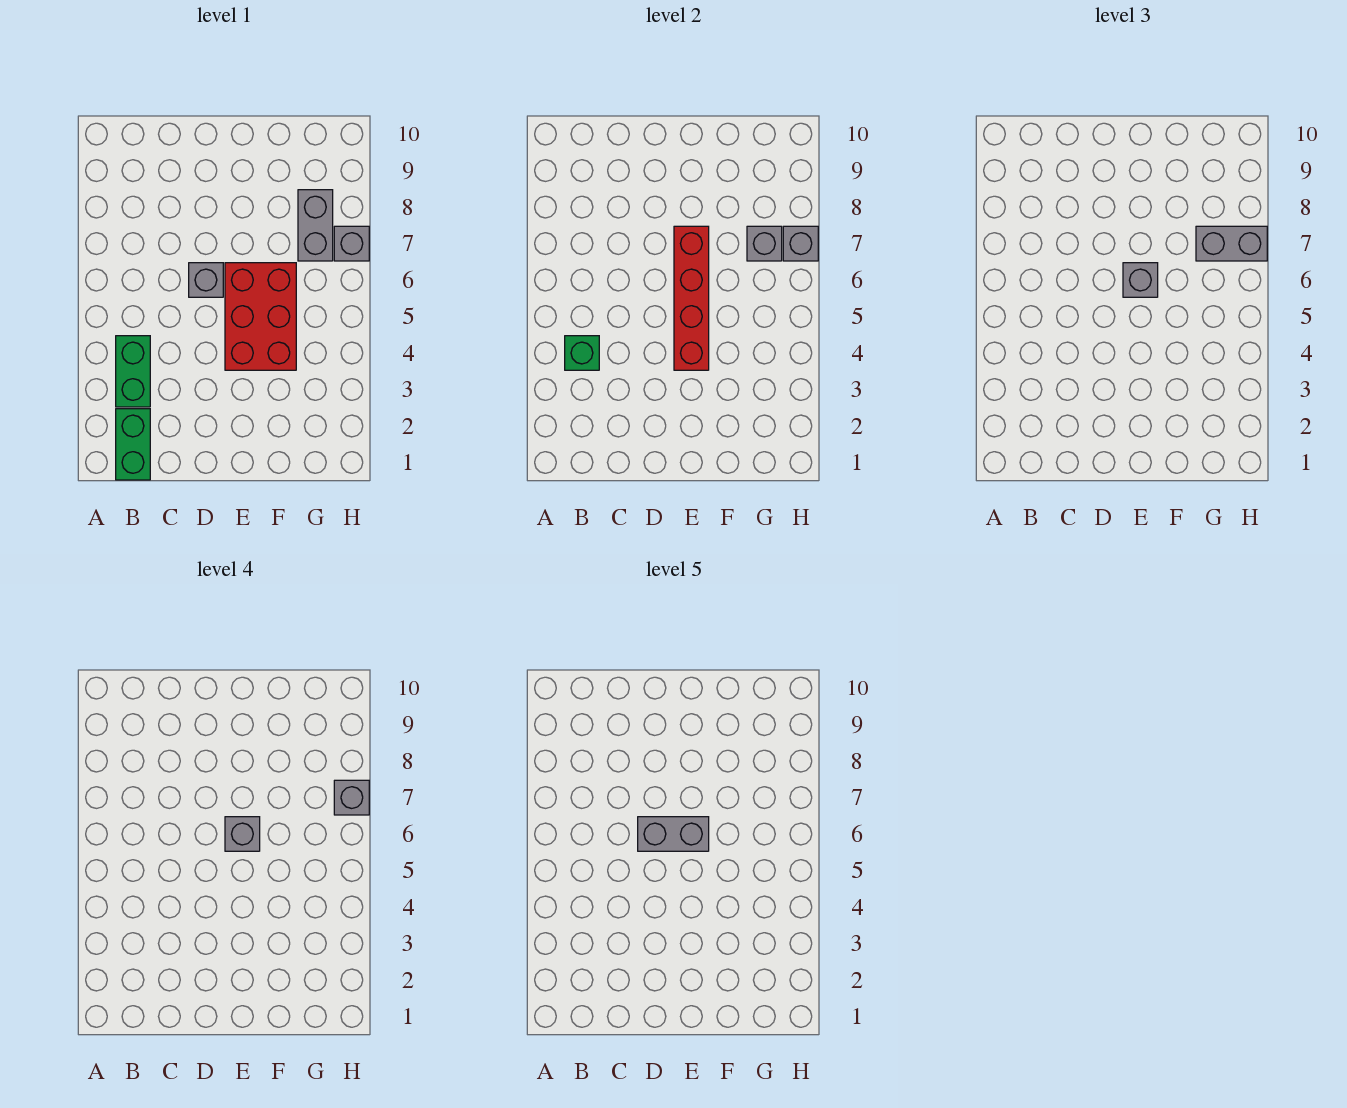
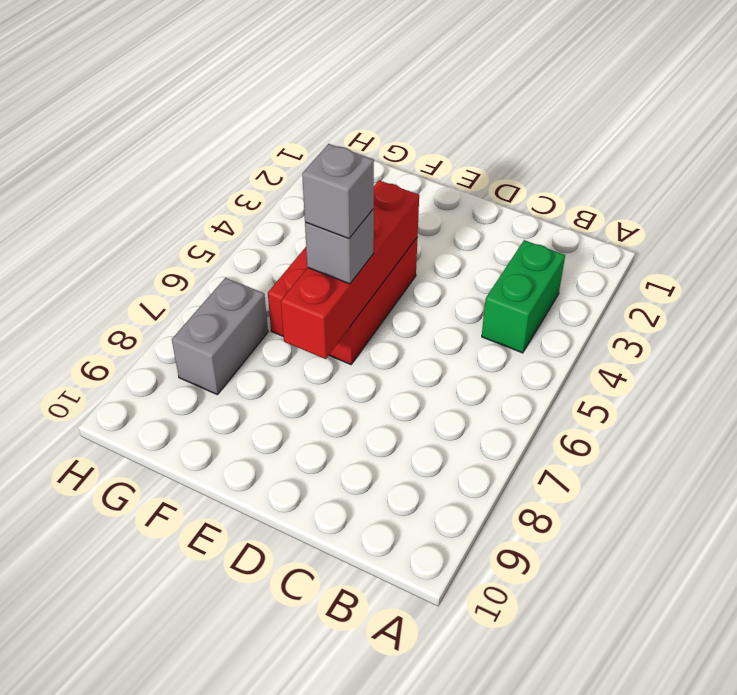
none -> green brick B1:B2 level 1
none -> grey brick D6 level 1
none -> grey brick H7 level 1

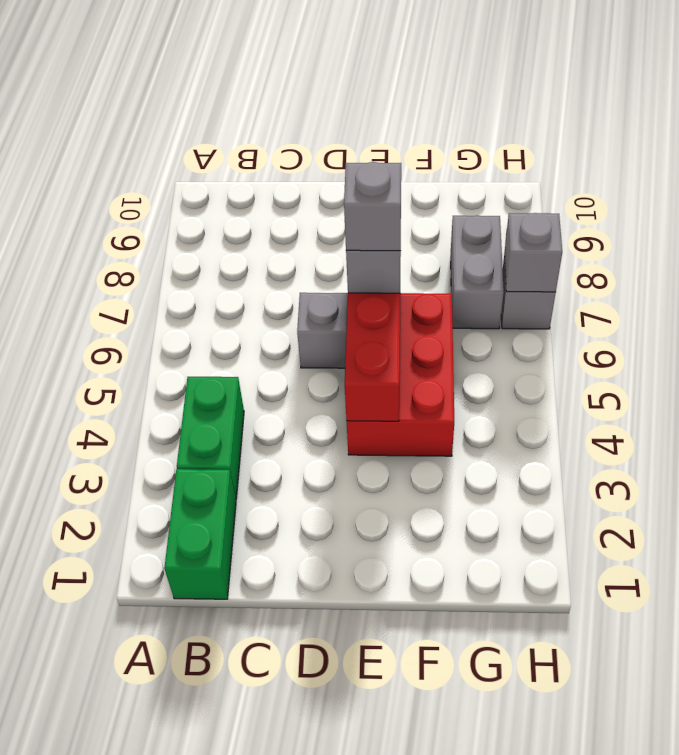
none -> green brick B4 level 2
none -> grey brick G7 level 2
none -> grey brick G7:H7 level 3

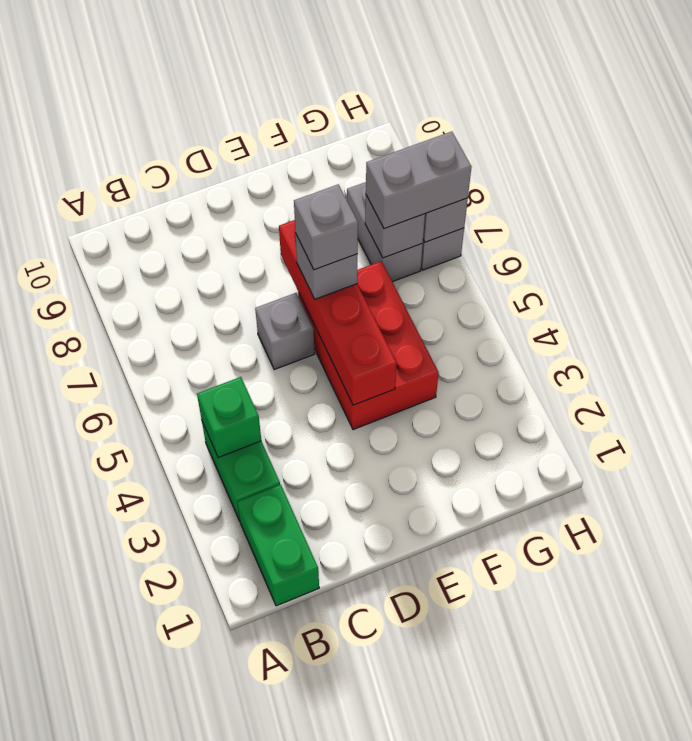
none -> grey brick H7 level 4
none -> grey brick D6:E6 level 5

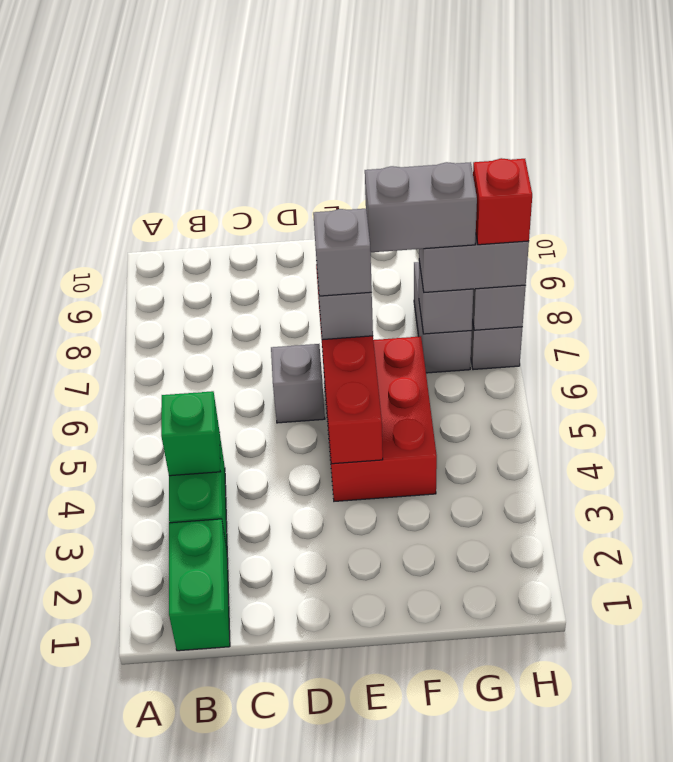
grey brick F7:G7 level 4 -> grey brick D6:E6 level 5
red brick H7 level 4 -> grey brick H7 level 4

